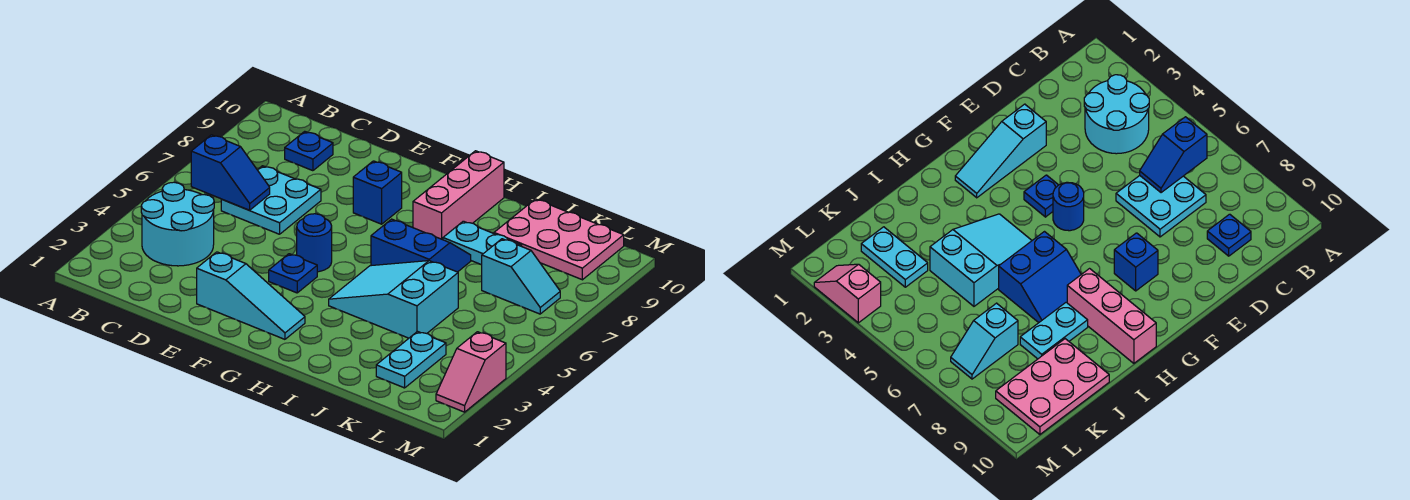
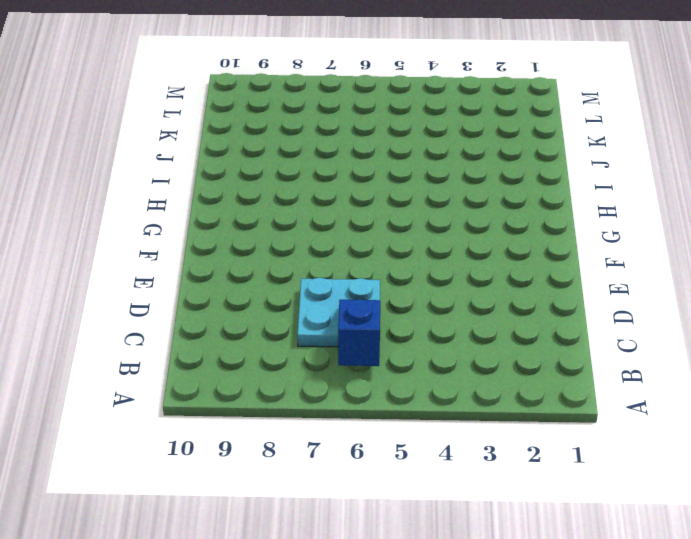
none -> cyan round brick B3:C4 level 1
none -> blue plate C9 level 1
none -> cyan slope E2:G2 level 1 top E

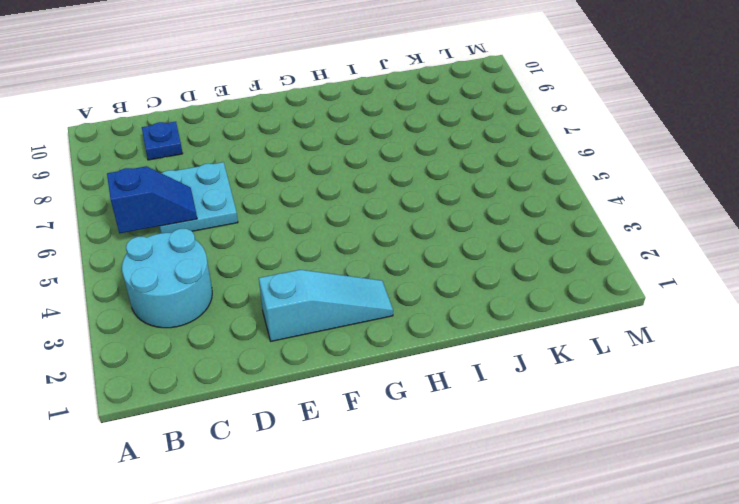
none -> blue plate F4 level 1
none -> blue round brick F5 level 1
none -> blue brick F8 level 1

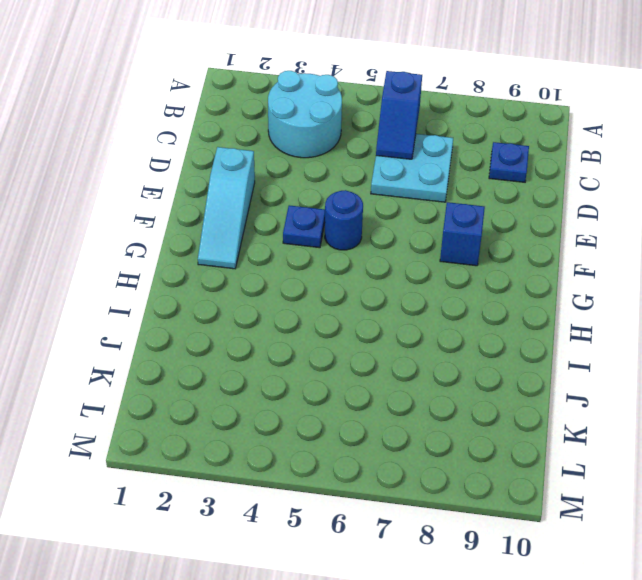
none -> cyan slope H4:J5 level 1 top J
none -> blue slope H6:I7 level 1 top 6
none -> pink brick H8:H10 level 1

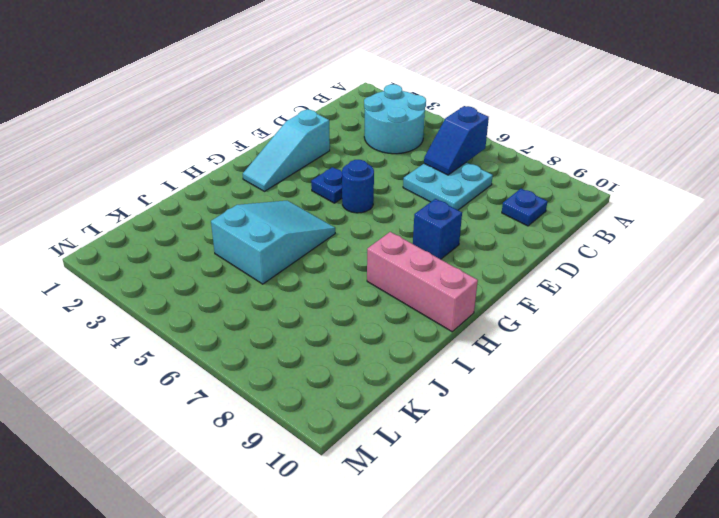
none -> blue slope H6:I7 level 1 top 6
none -> cyan plate I8:J8 level 1
none -> pink plate J9:L10 level 1

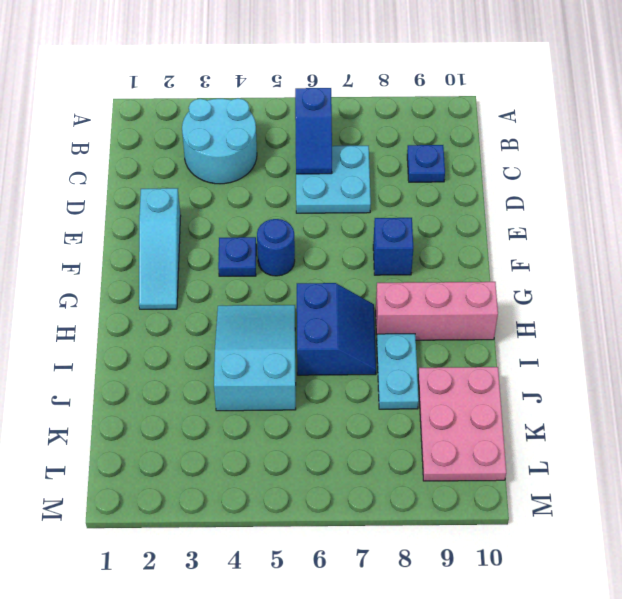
none -> cyan plate K2:K3 level 1
none -> cyan slope K7:L7 level 1 top K
none -> pink slope M2:M3 level 1 top 3

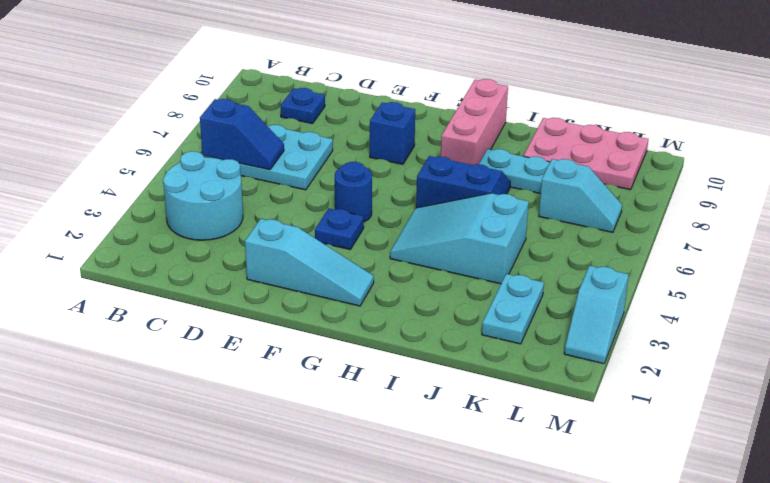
cyan slope M2:M3 level 1 top 3 -> pink slope M2:M3 level 1 top 3

